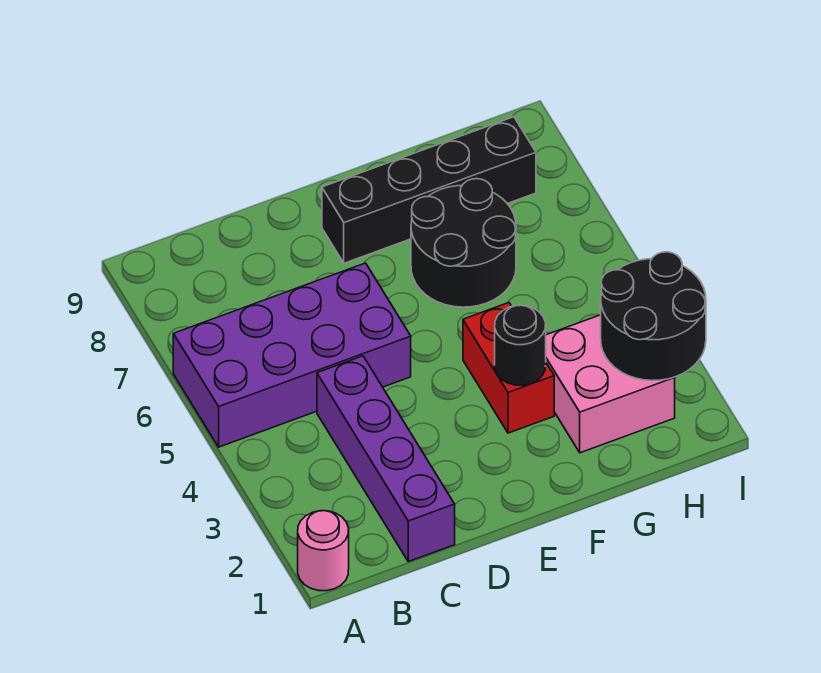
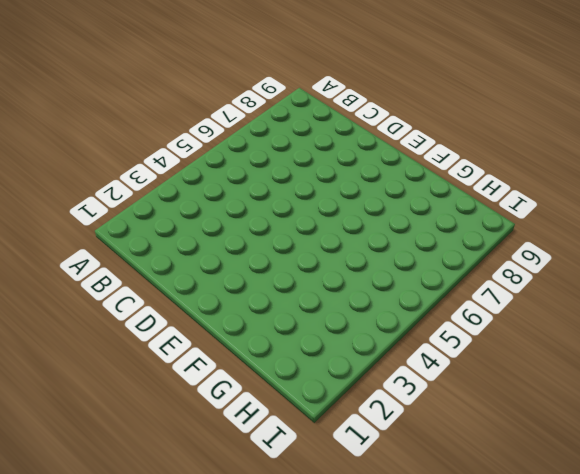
none -> pink round brick A1 level 1
none -> purple brick A5:D6 level 1

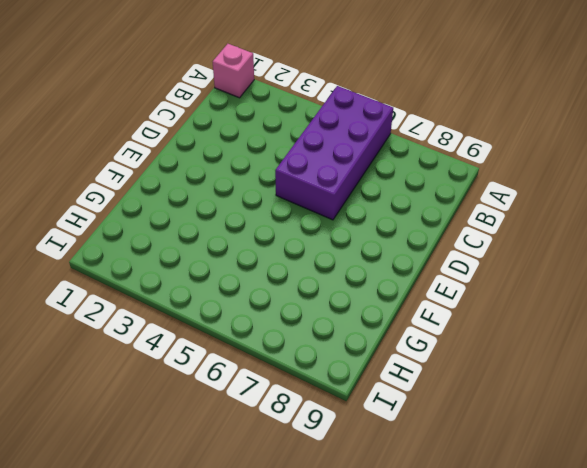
pink brick A1 level 1 -> pink round brick A1 level 1
none -> purple brick C1:C4 level 1
none -> black brick E8:H8 level 1

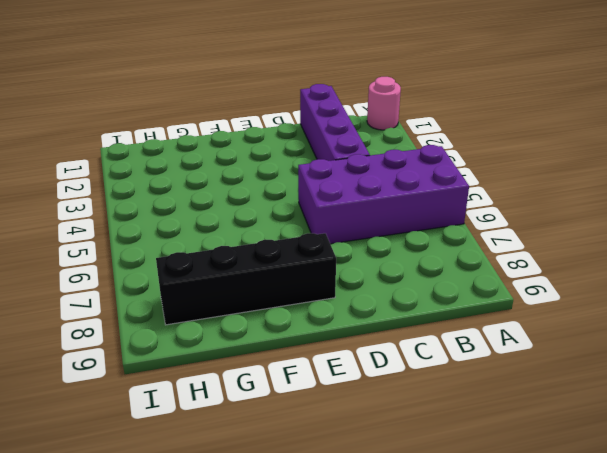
none -> red brick F3:F4 level 1
none -> black round brick F6:G7 level 1

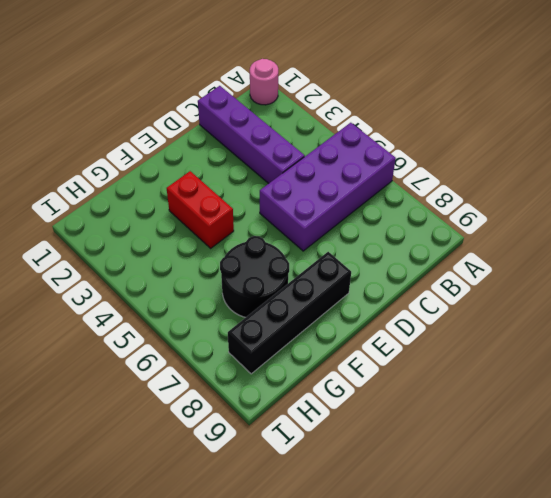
none -> pink brick G2:H3 level 1
none -> black round brick F3 level 2

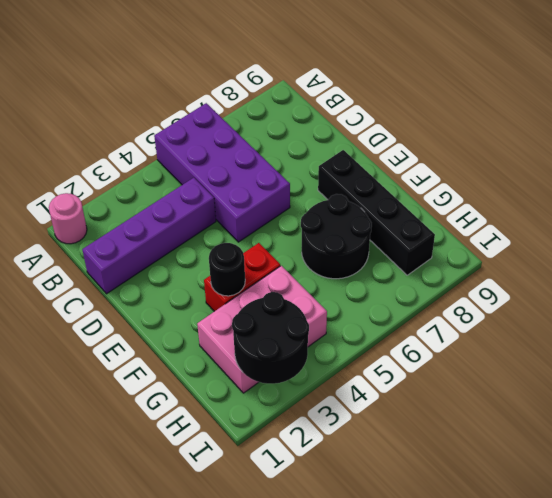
pink brick G2:H4 level 1 -> pink brick G2:H3 level 1

